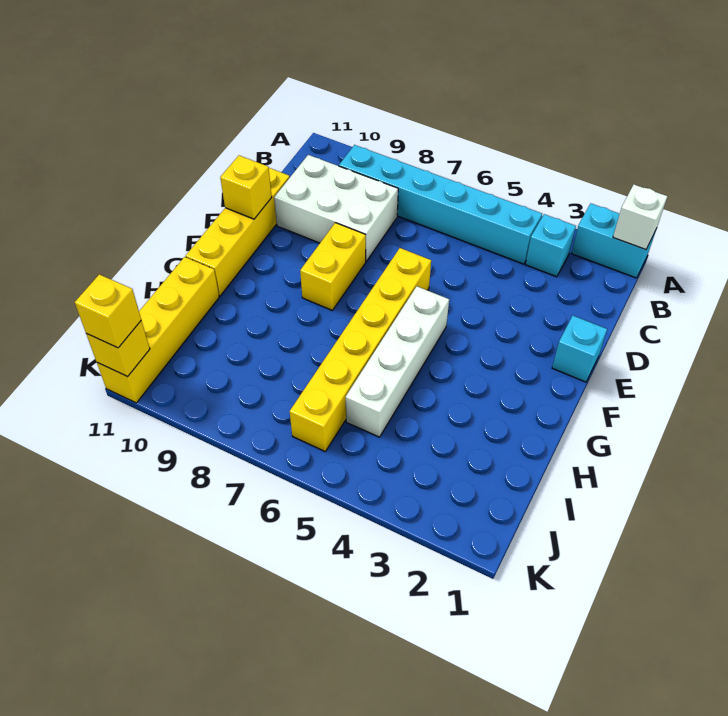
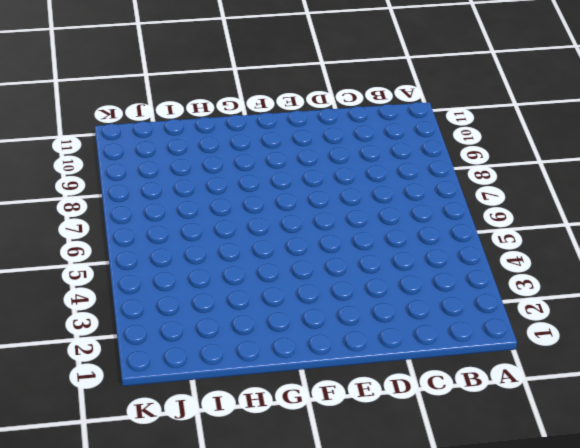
none -> cyan brick A1:A2 level 1
none -> cyan brick B3 level 1
none -> cyan brick B4:B9 level 1

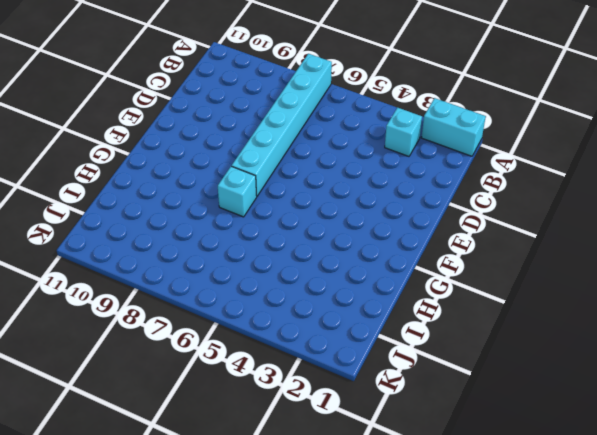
cyan brick A7:F7 level 1 -> cyan brick B4:B9 level 1
cyan brick G7 level 1 -> cyan brick E1 level 1
none -> white brick C8:D10 level 1
none -> yellow brick D11:G11 level 1
none -> yellow brick E6:J6 level 1

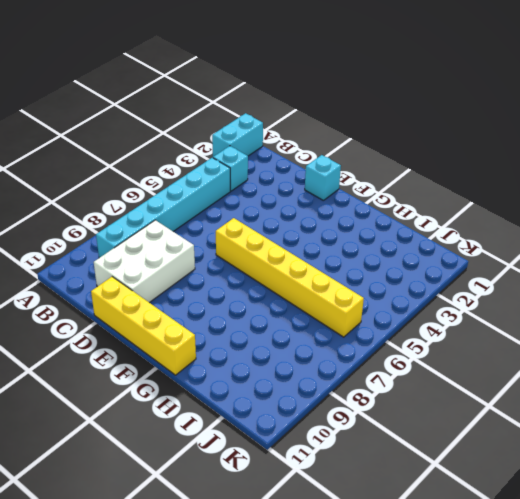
none -> yellow brick E8:F8 level 1
none -> white brick F5:I5 level 1
none -> yellow brick H11:K11 level 1

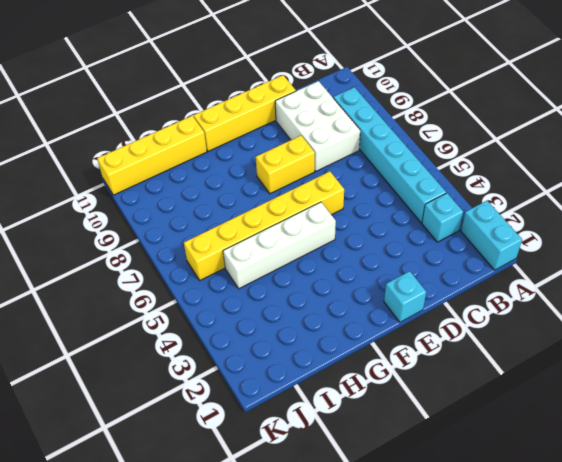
none -> white brick A1 level 2
none -> yellow brick E11 level 2
none -> yellow brick K11 level 2

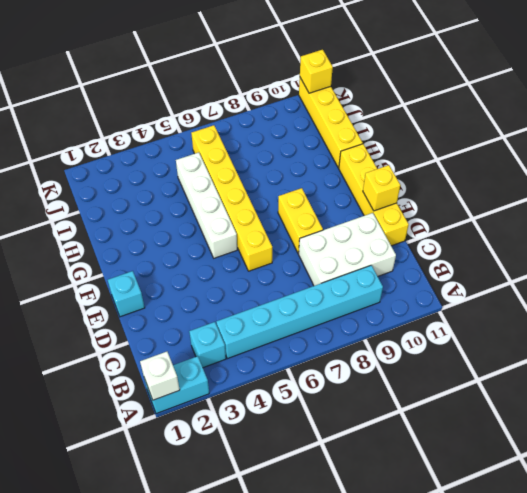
none -> yellow brick K11 level 3

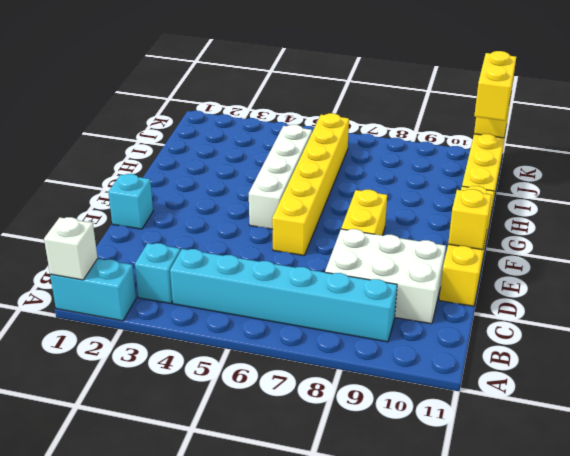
yellow brick J11:K11 level 3 -> yellow brick K11 level 3

